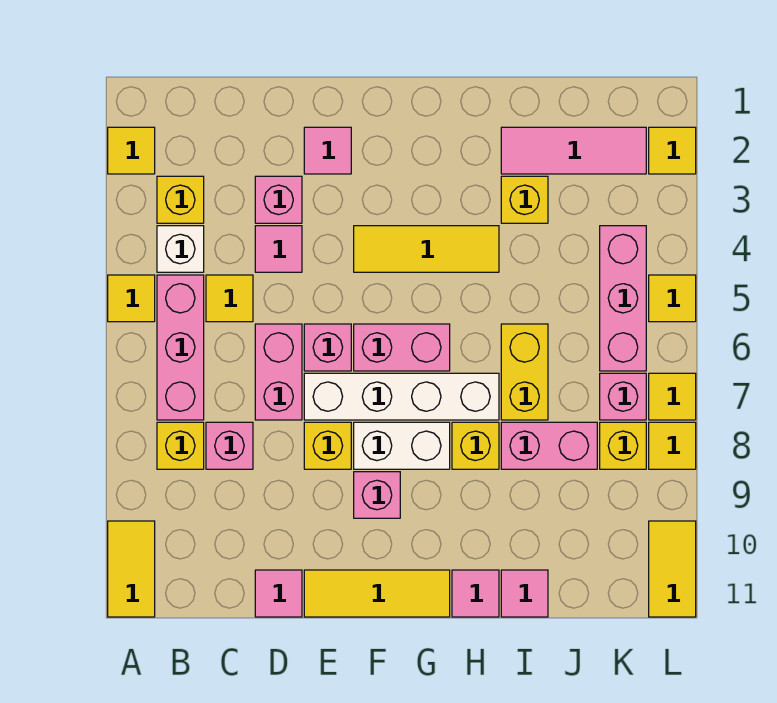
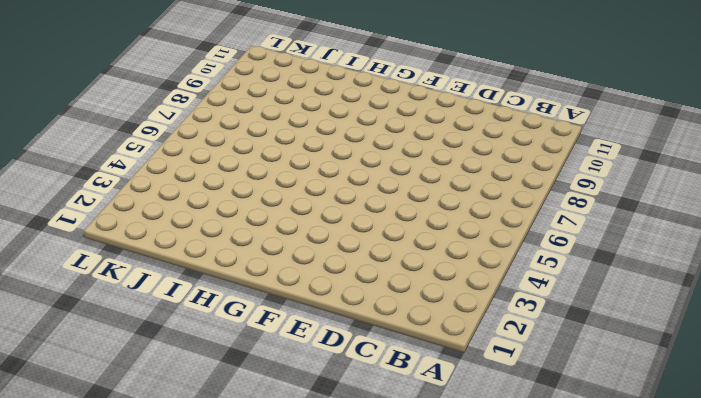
none -> yellow tile A2 level 1
none -> yellow tile A5 level 1
none -> yellow tile A10:A11 level 1
none -> yellow brick B3 level 1

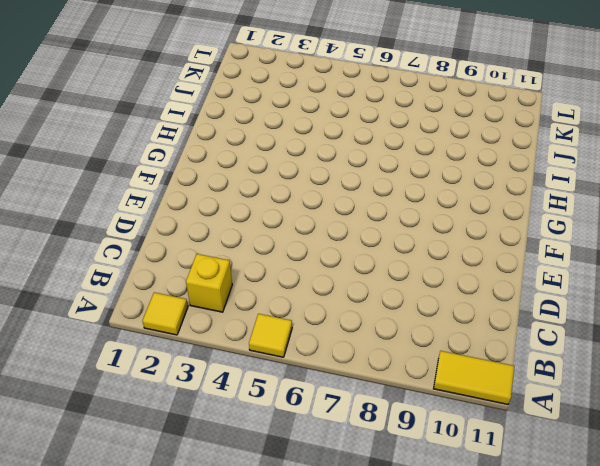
none -> white brick B4 level 1
none -> pink brick B5:B7 level 1
none -> yellow brick B8 level 1
none -> yellow tile C5 level 1

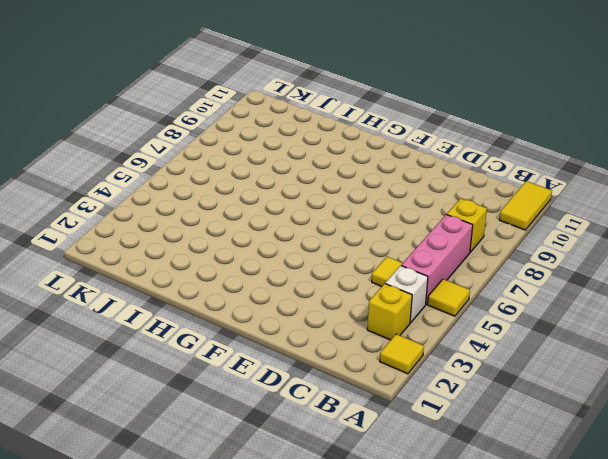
none -> pink brick C8 level 1
none -> pink brick D3 level 1
none -> pink tile D4 level 1
none -> pink brick D6:D7 level 1

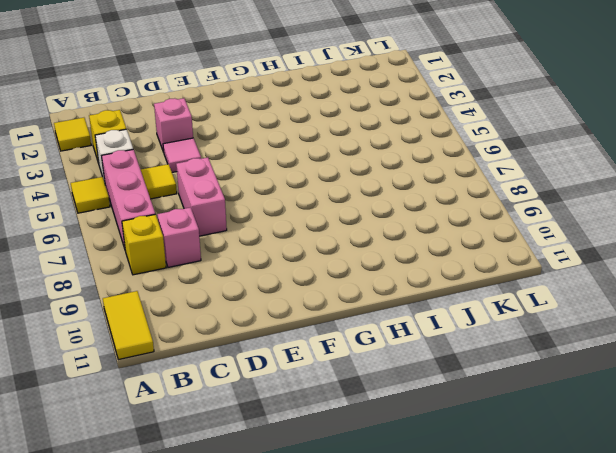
none -> pink tile D11 level 1
none -> pink tile E2 level 1
none -> pink brick E6 level 1
none -> white brick E7:H7 level 1

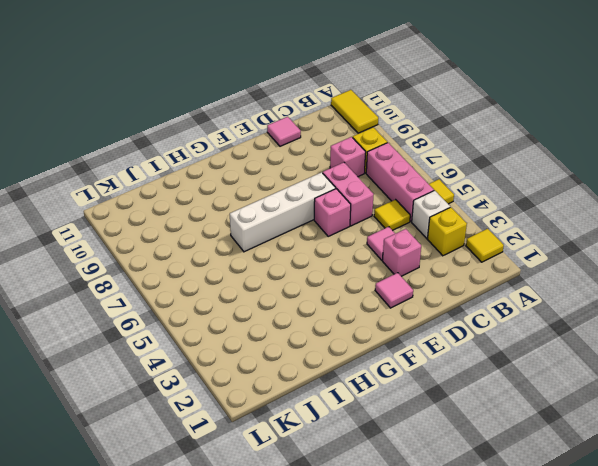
none -> yellow brick E8 level 1
none -> yellow tile E11:G11 level 1
none -> yellow tile F4:H4 level 1
none -> pink brick F6:G6 level 1

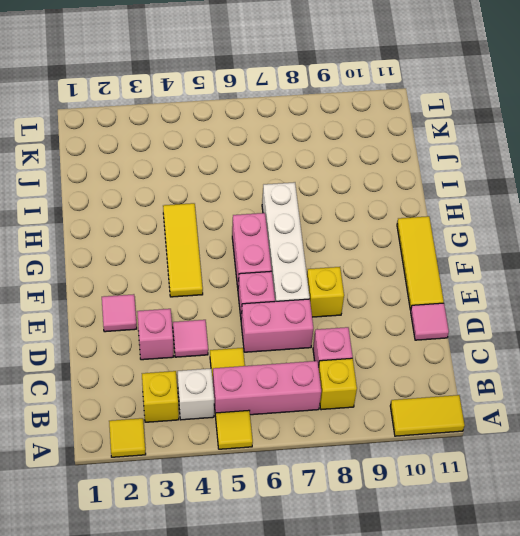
none -> white brick F8:G8 level 1
none -> pink brick F9 level 1
none -> yellow brick H8 level 1
none -> pink tile H11 level 1

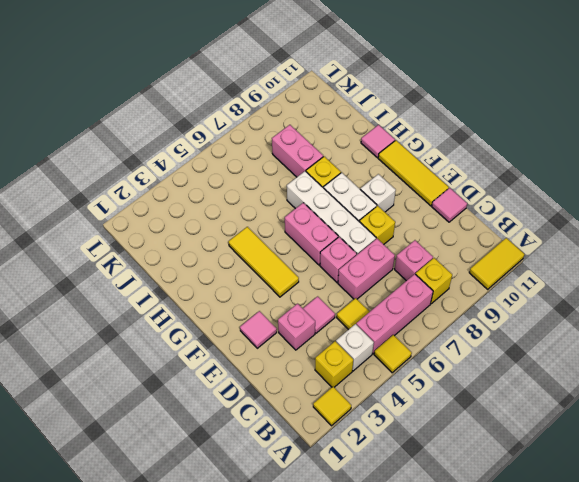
white brick F9 level 1 -> pink brick F9 level 1
none -> pink tile I2:K2 level 1
none -> yellow brick I3 level 1
none -> yellow brick I6:I7 level 1
none -> pink tile I11 level 1

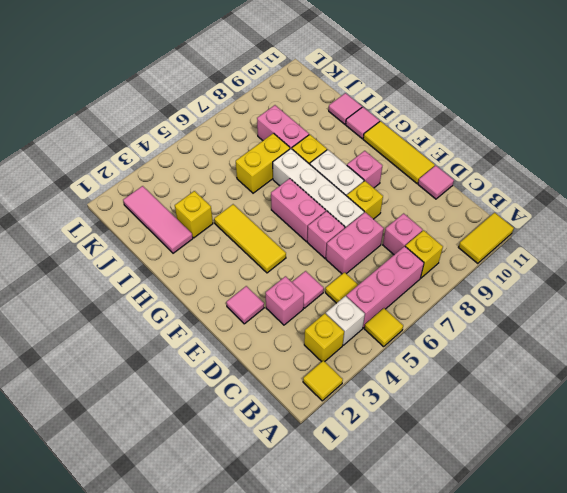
none -> pink brick K4:K6 level 1
none -> pink brick K7 level 1
none -> yellow brick K8 level 1
none -> yellow tile L2 level 1

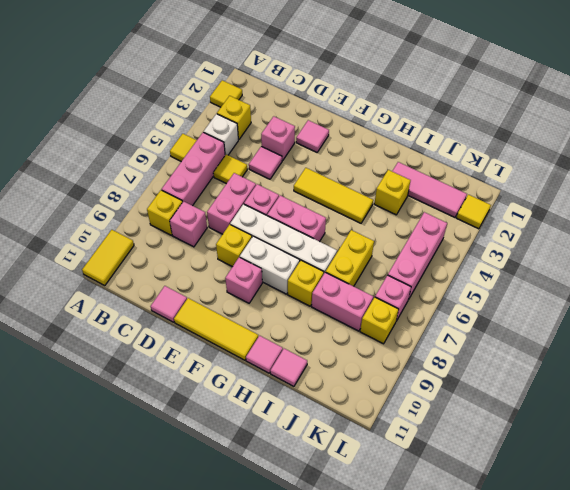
none -> yellow tile L5 level 1
none -> yellow tile L7 level 1
none -> yellow tile L8 level 1
none -> yellow tile L10:L11 level 1

